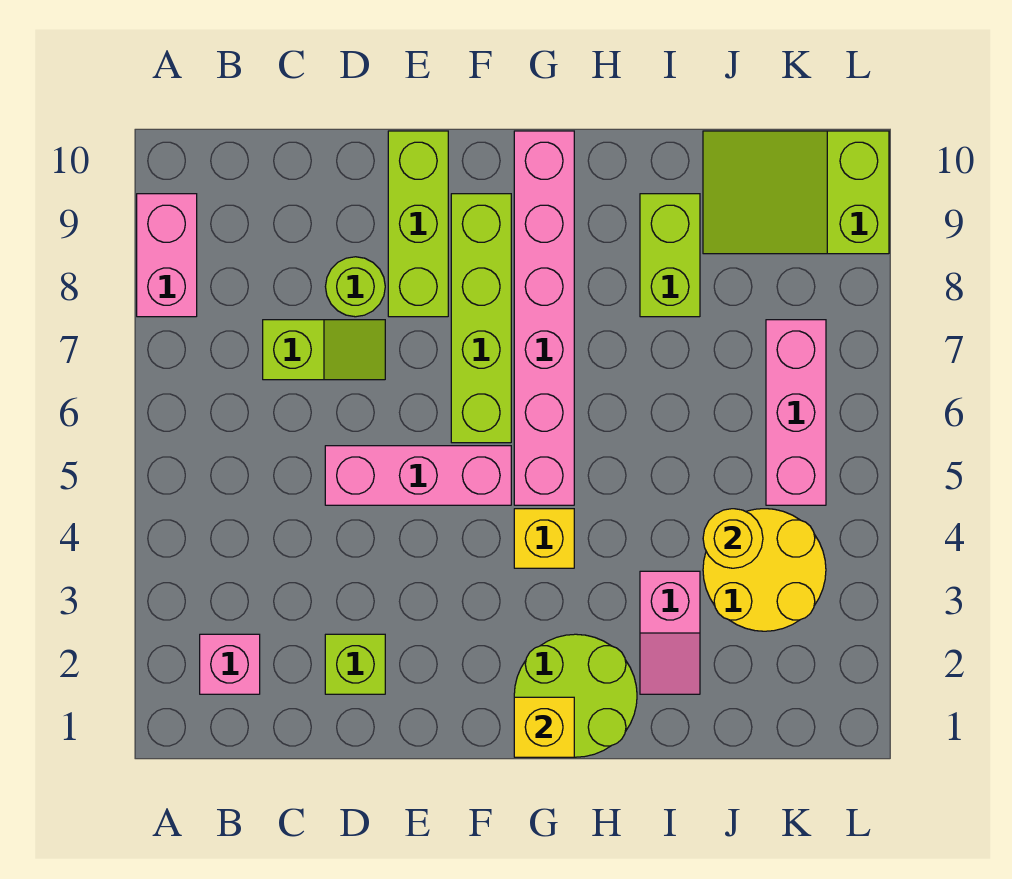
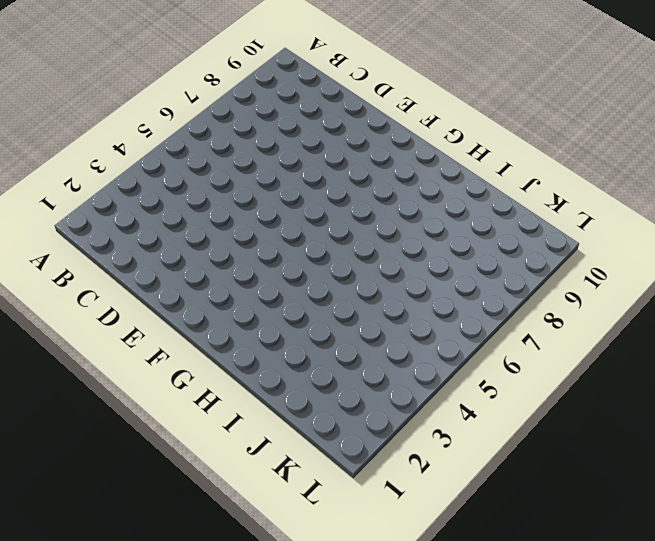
none -> pink brick A8:A9 level 1
none -> pink brick B2 level 1
none -> lime slope C7:D7 level 1 top C

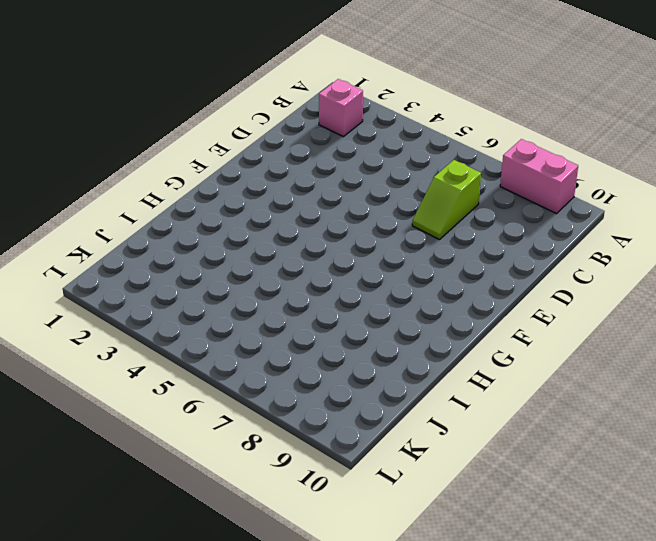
none -> lime brick D2 level 1
none -> pink brick D5:F5 level 1
none -> lime round brick D8 level 1

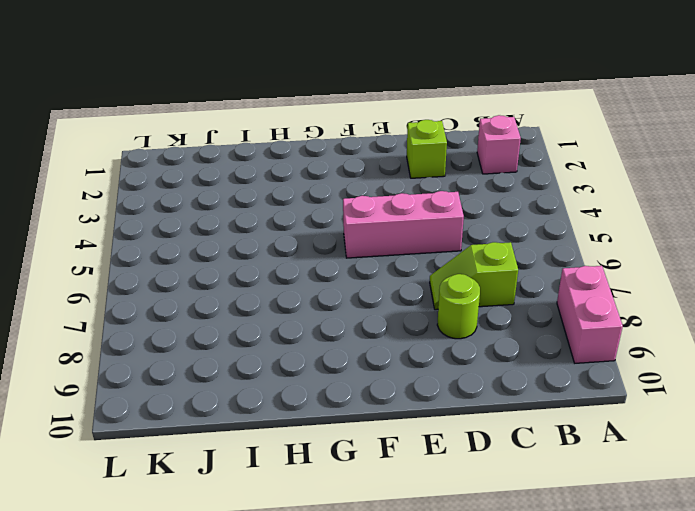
none -> lime brick E8:E10 level 1
none -> lime brick F6:F9 level 1
none -> lime round brick G1:H2 level 1

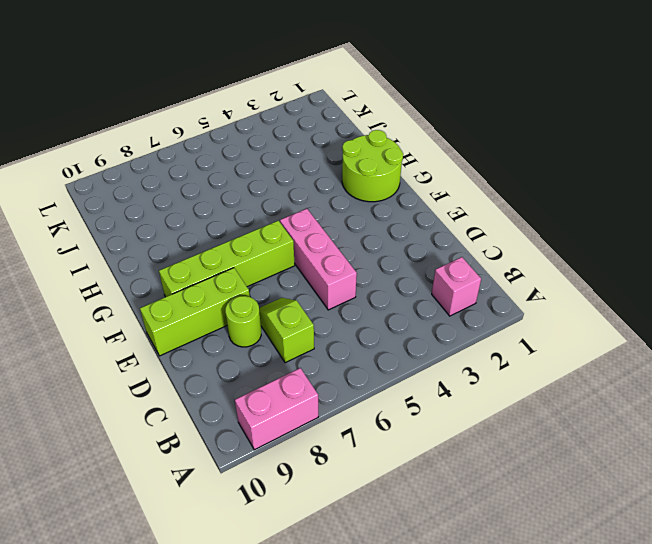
none -> lime brick D2 level 1
none -> yellow brick G4 level 1
none -> pink brick G5:G10 level 1

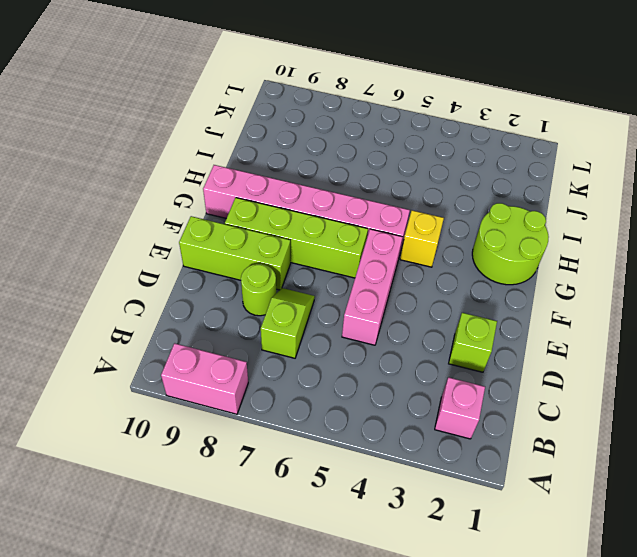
none -> pink slope I2:I3 level 1 top 3
none -> lime brick I8:I9 level 1
none -> yellow round brick J3:K4 level 1

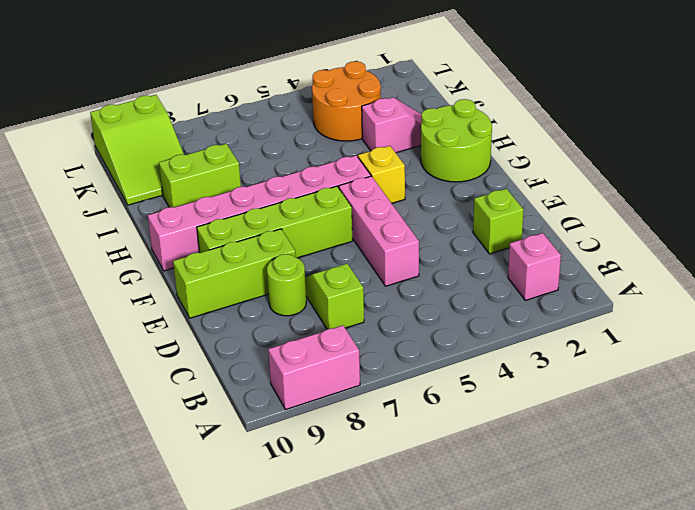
orange round brick J3:K4 level 1 -> yellow round brick J3:K4 level 1
none -> pink brick K5:K7 level 1
none -> yellow brick G1 level 2
none -> yellow round brick J4 level 2

